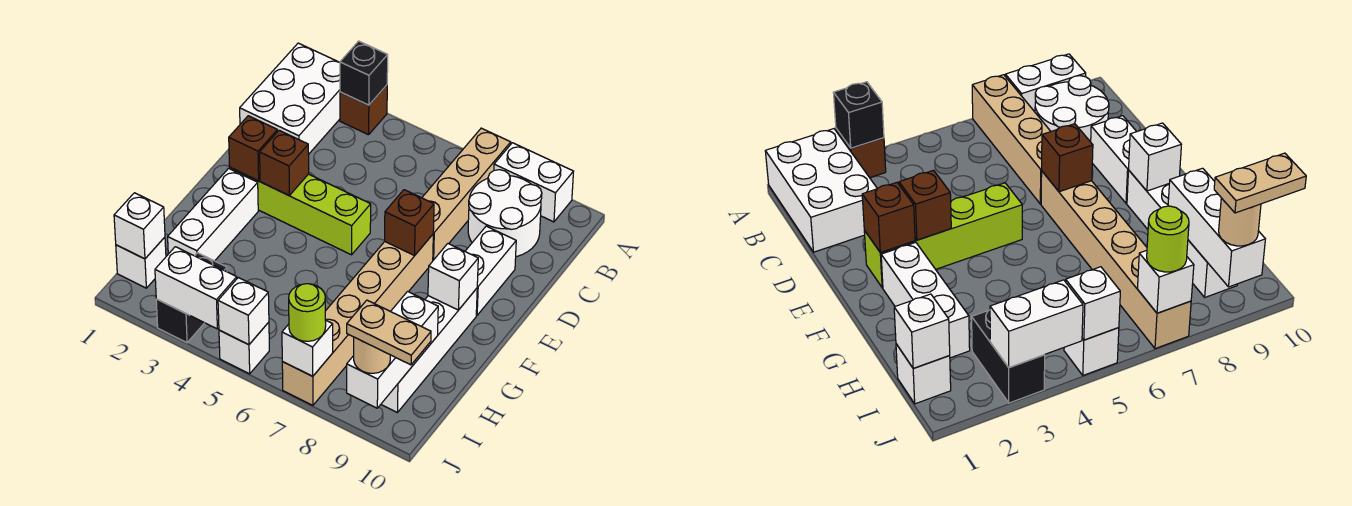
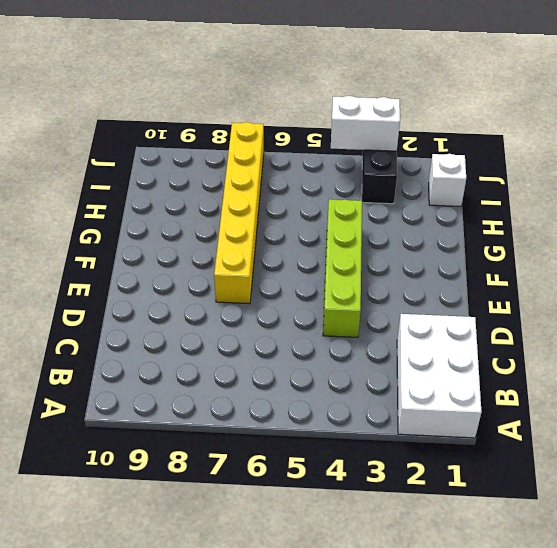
lime brick D4:G4 level 1 -> lime brick E2:E5 level 1
yellow brick E7:J7 level 1 -> tan brick E7:J7 level 1
none -> brown brick A3 level 1
none -> tan brick A7:D7 level 1
none -> white brick A8:A9 level 1

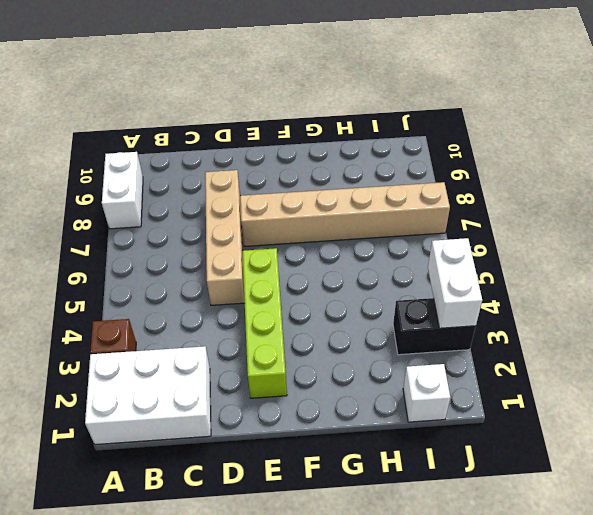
tan brick D5:D8 level 1 -> tan brick A7:D7 level 1
none -> white round brick B8:C9 level 1
none -> white brick D9:E9 level 1
none -> white brick F2:H2 level 1

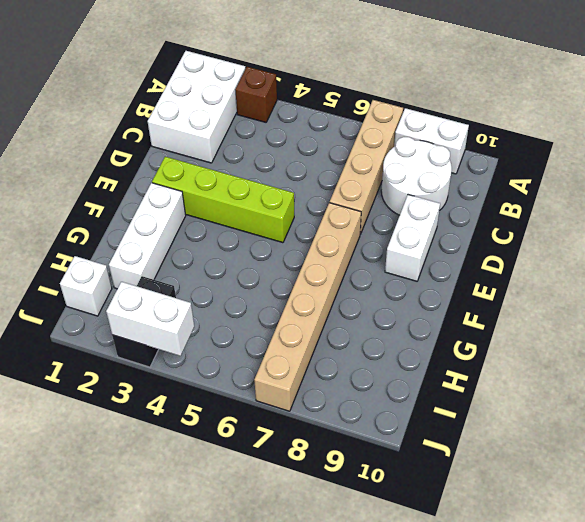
none -> white brick F9:I9 level 1
none -> white brick J5 level 1
none -> black brick A3 level 2

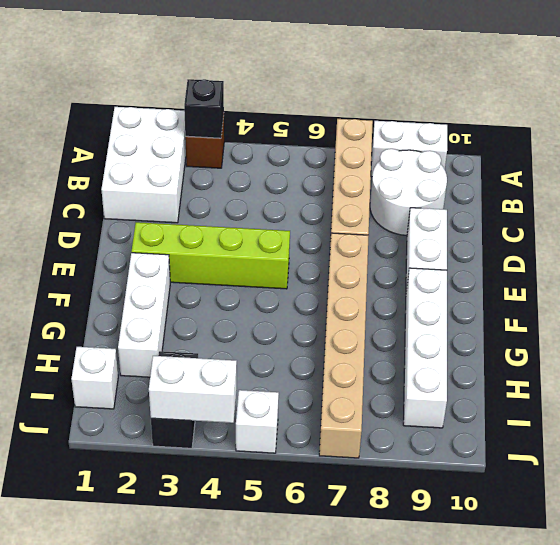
none -> brown brick E2 level 2
none -> brown brick E3 level 2
none -> brown brick E7 level 2

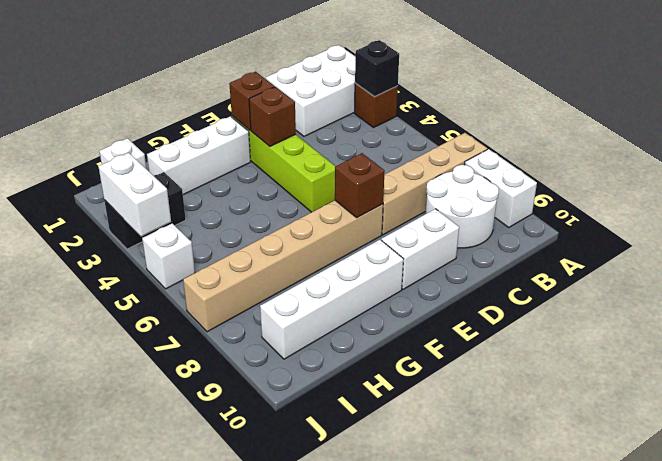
none -> white brick F9 level 2
none -> white brick H9:J9 level 2
none -> white brick I1 level 2

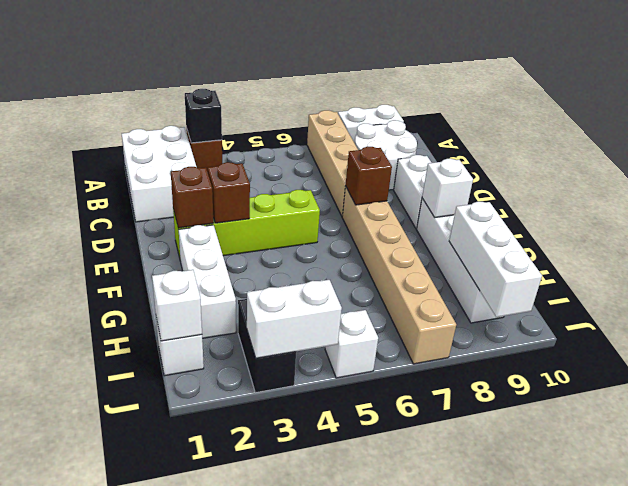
none -> white brick J5 level 2
none -> white brick J7 level 2
none -> lime round brick J7 level 3

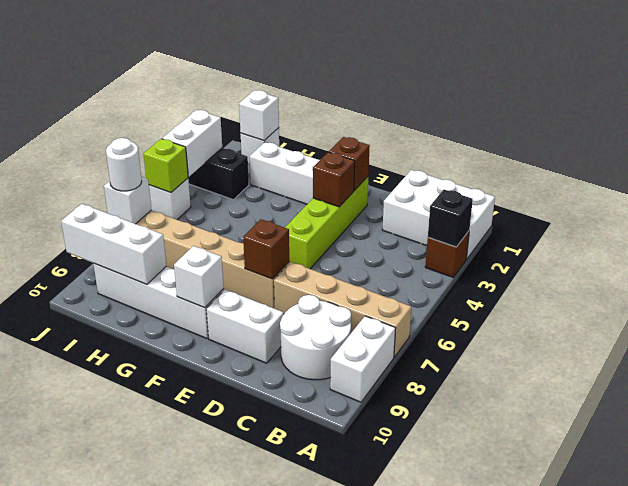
lime brick J5 level 2 -> white brick J5 level 2
white round brick J7 level 3 -> lime round brick J7 level 3
none -> tan round brick J9 level 3
none -> tan plate J9:J10 level 4

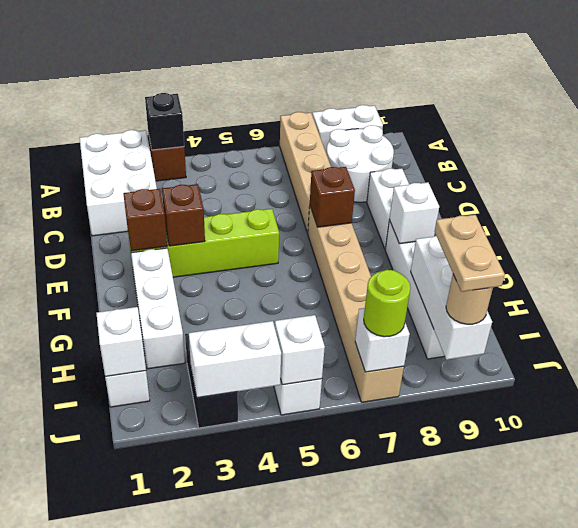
tan plate I9:J9 level 4 -> tan plate J9:J10 level 4

